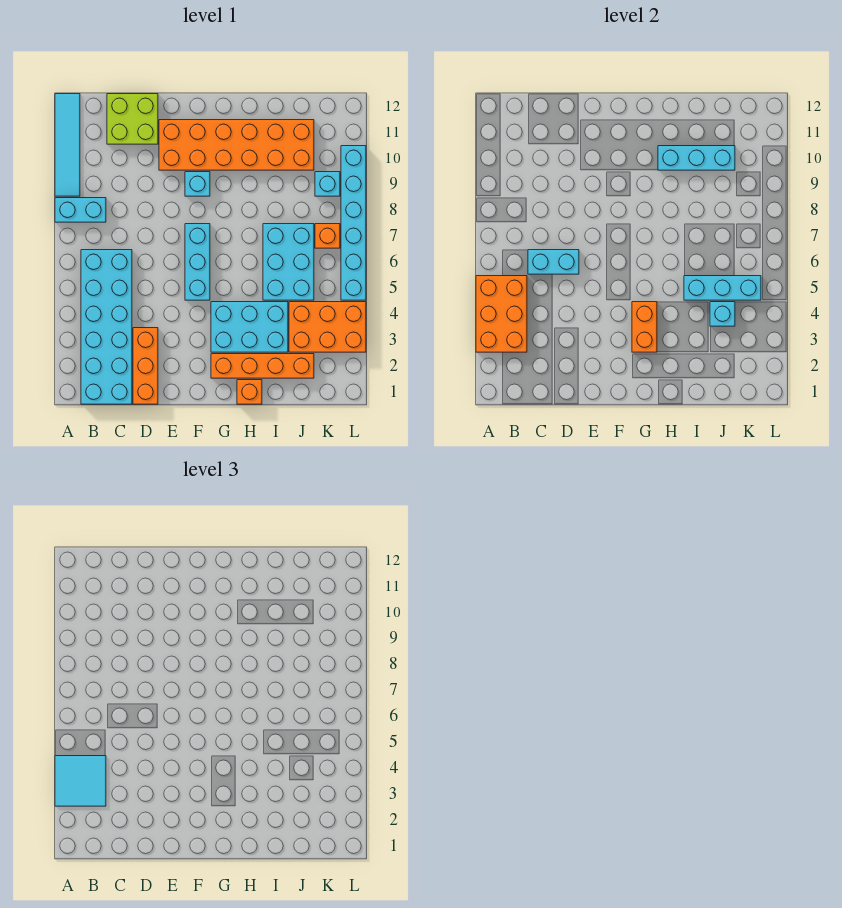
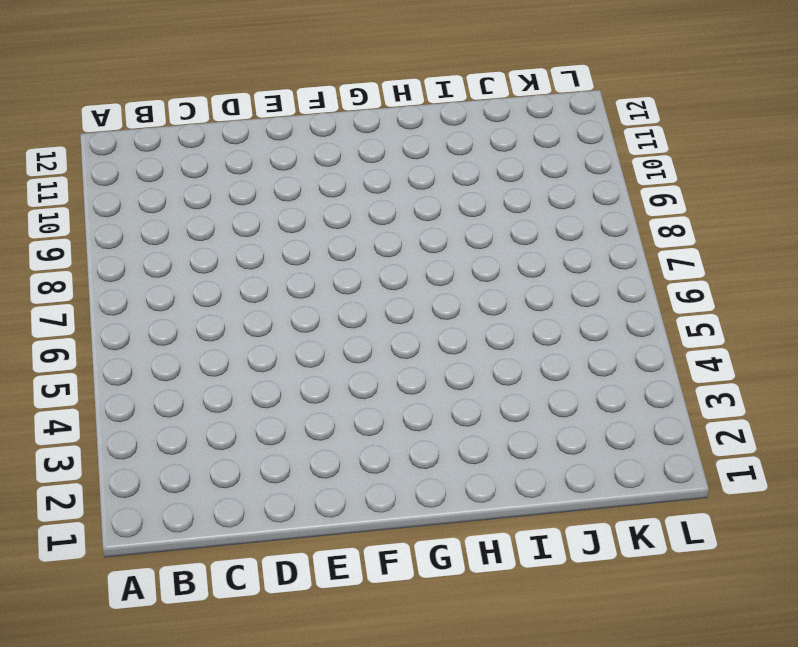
none -> cyan brick A8:B8 level 1
none -> cyan tile A9:A12 level 1
none -> cyan brick B1:C6 level 1

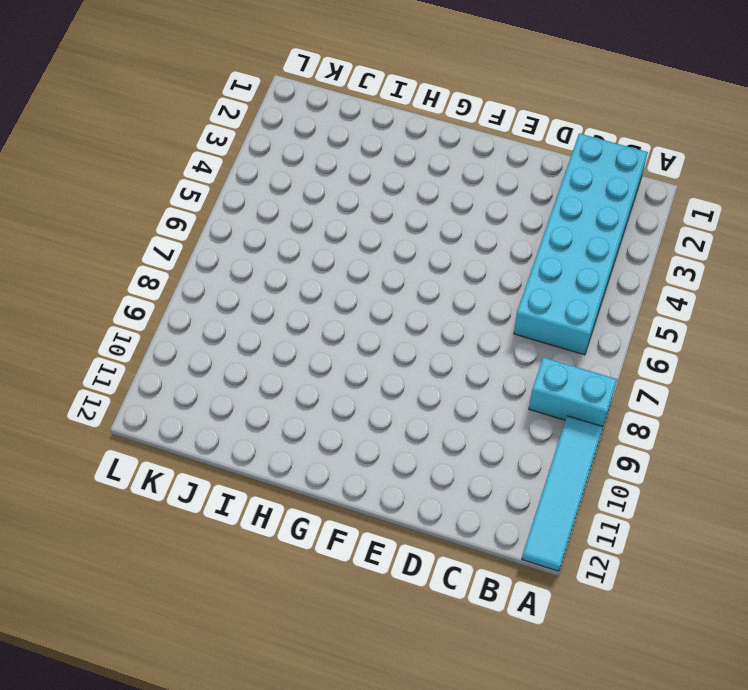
none -> lime brick C11:D12 level 1
none -> orange brick D1:D3 level 1
none -> orange brick E10:J11 level 1

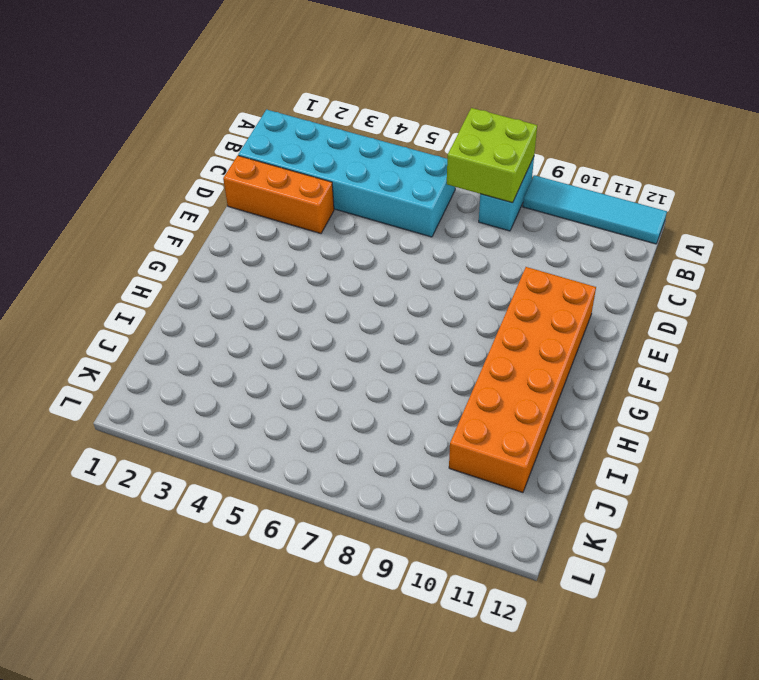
lime brick A7:B8 level 2 -> lime brick C11:D12 level 1
none -> cyan brick F5:F7 level 1
none -> cyan brick F9 level 1
none -> orange brick G2:J2 level 1

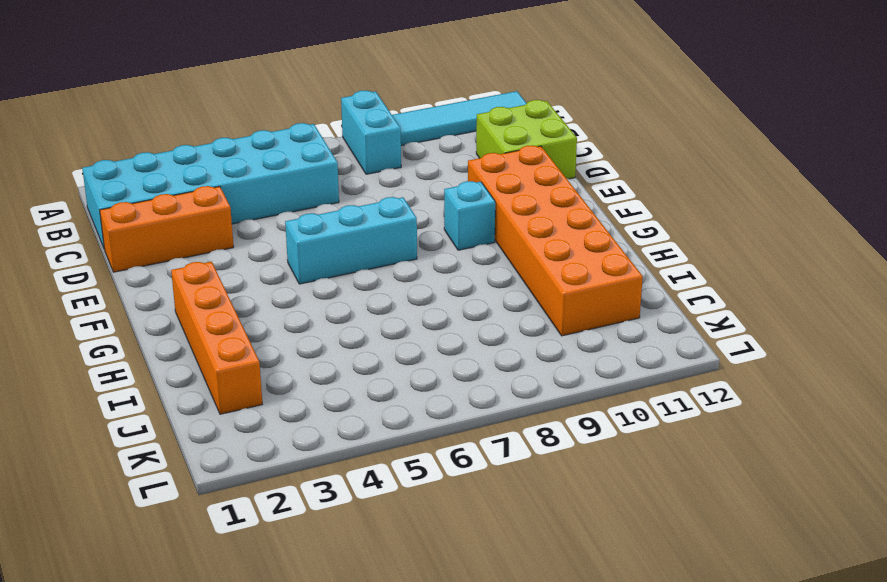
none -> cyan brick G3:I4 level 1
none -> orange brick H1 level 1
none -> cyan brick I5:J7 level 1

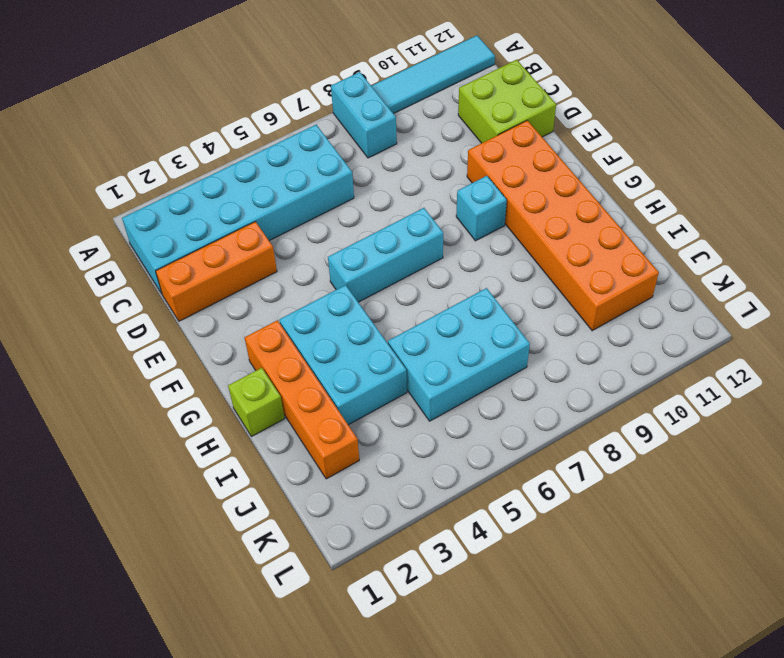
lime brick H1 level 1 -> orange brick H1 level 1
none -> orange brick J3:L4 level 1
none -> orange brick K7 level 1
none -> cyan brick K9 level 1

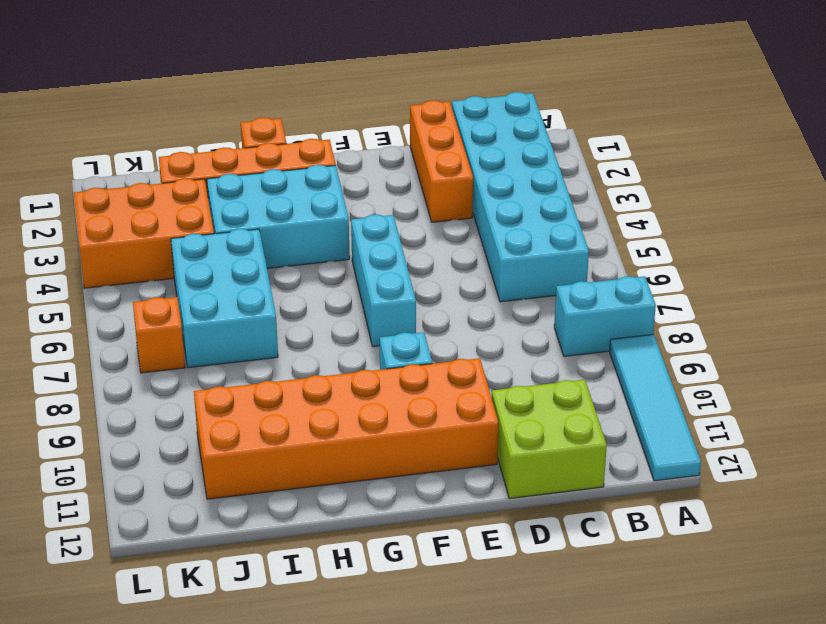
none -> cyan brick K9 level 1
none -> cyan brick L5:L10 level 1
none -> orange brick A3:B5 level 2

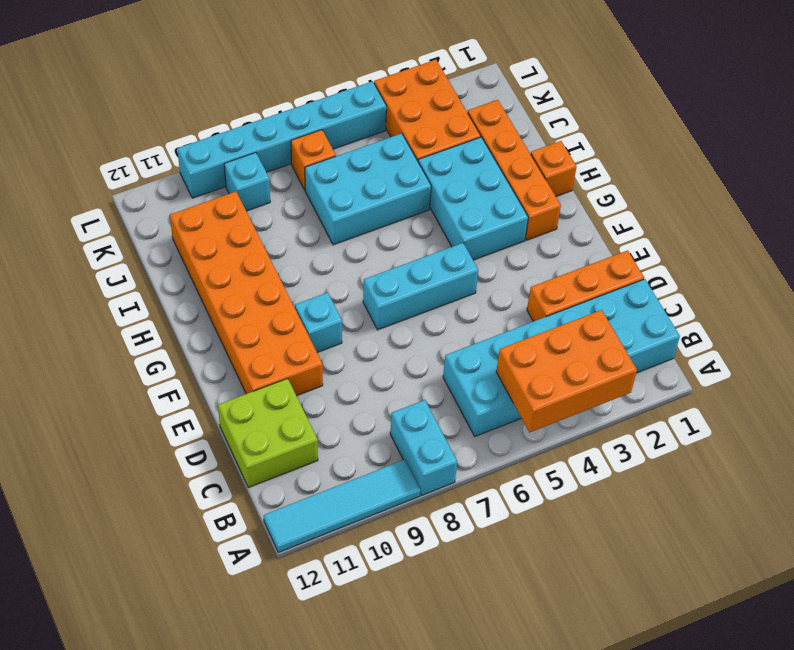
none -> cyan brick C6:D6 level 2
none -> orange brick G3:G4 level 2
none -> cyan brick H10:J10 level 2

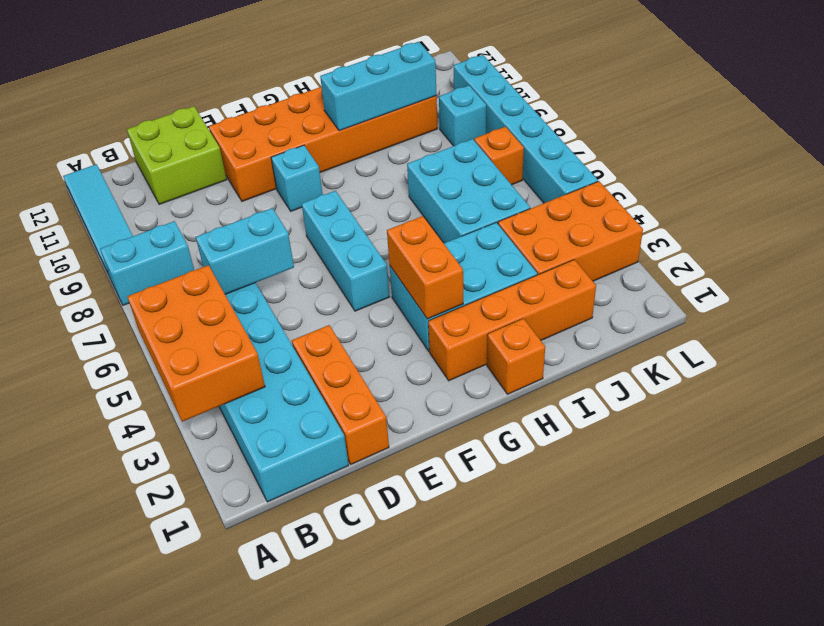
none -> cyan brick I5:K5 level 2
none -> cyan brick J4 level 2
none -> cyan tile A3:B4 level 3

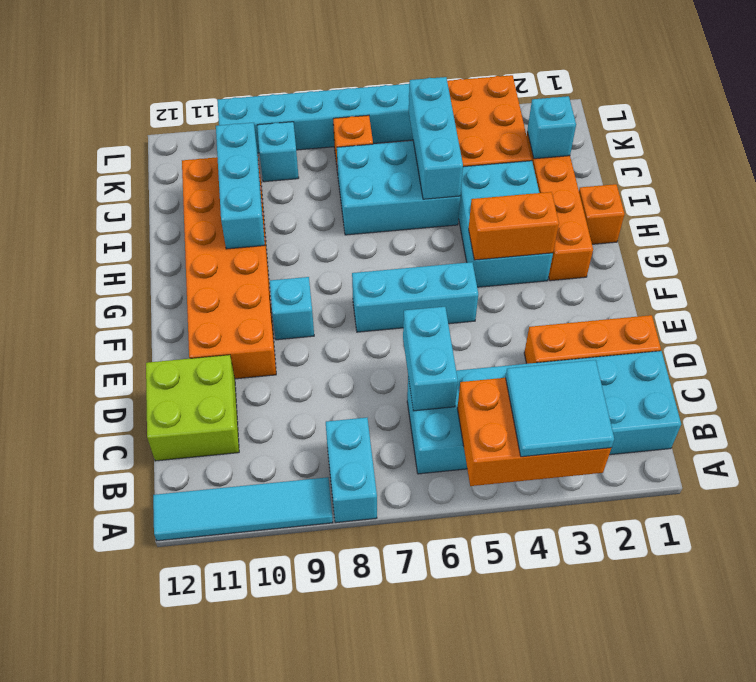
cyan brick J2 level 2 -> cyan brick J4 level 2

